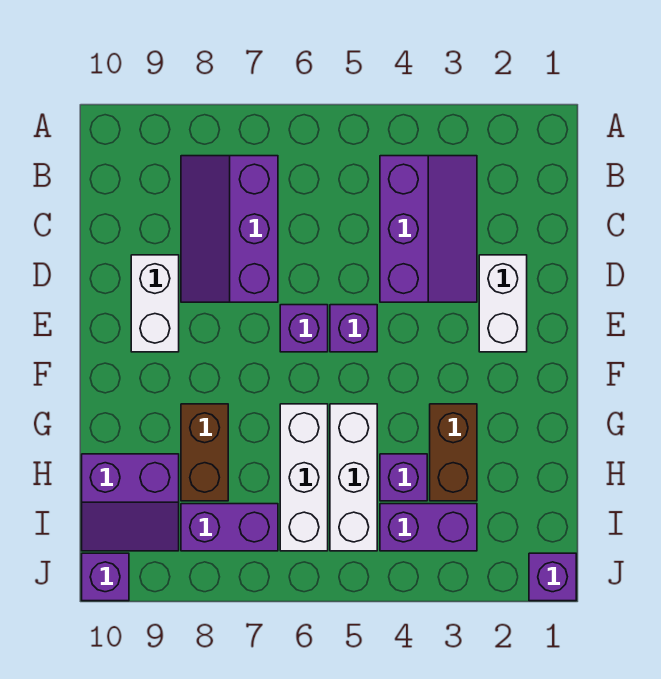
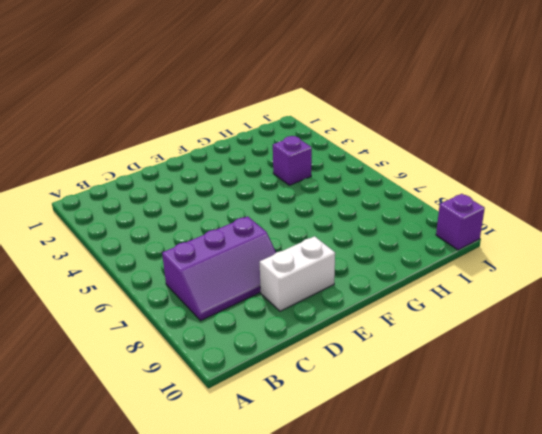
none -> purple slope B3:D4 level 1 top 4
none -> white brick D2:E2 level 1
none -> purple brick E5 level 1

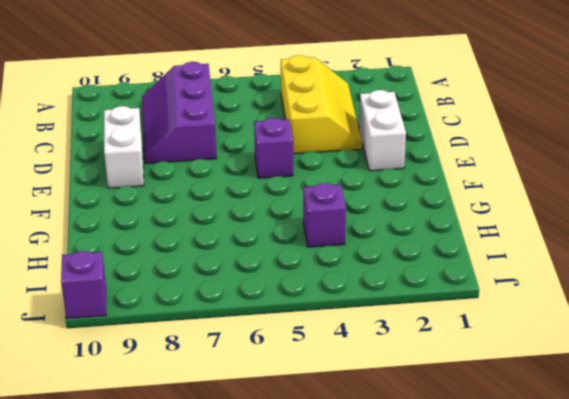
yellow slope B3:D4 level 1 top 4 -> purple slope B3:D4 level 1 top 4
none -> purple brick E6 level 1
none -> brown brick G3:H3 level 1
none -> white brick G5:I5 level 1

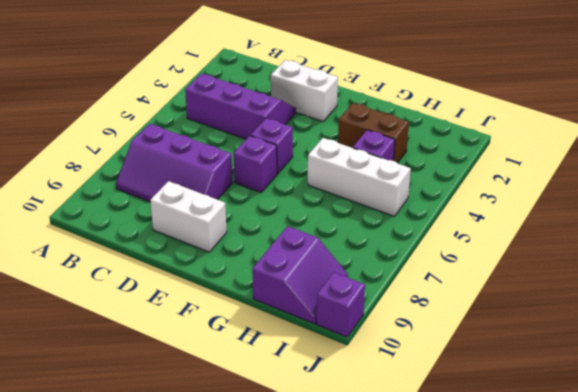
none -> white brick G6:I6 level 1
none -> brown brick G8:H8 level 1
none -> purple brick I3:I4 level 1

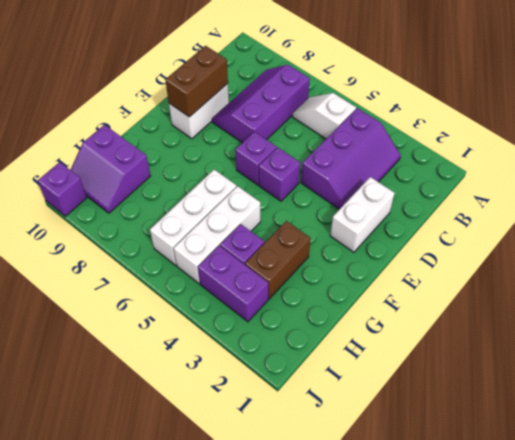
white slope B5:B6 level 1 top 5 -> none
brown brick D9:E9 level 2 -> brown brick G8:H8 level 1
none -> purple brick I7:I8 level 1
none -> purple brick J1 level 1

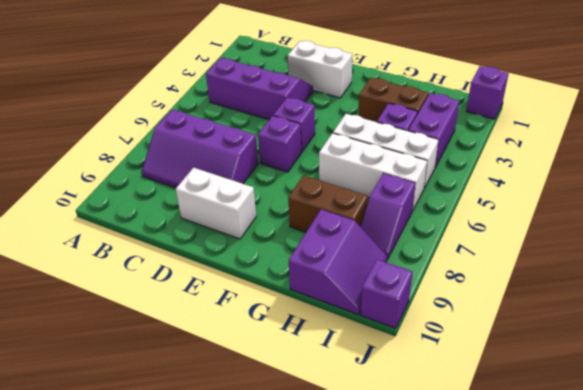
purple slope I7:I8 level 1 top 7 -> purple brick I7:I8 level 1

